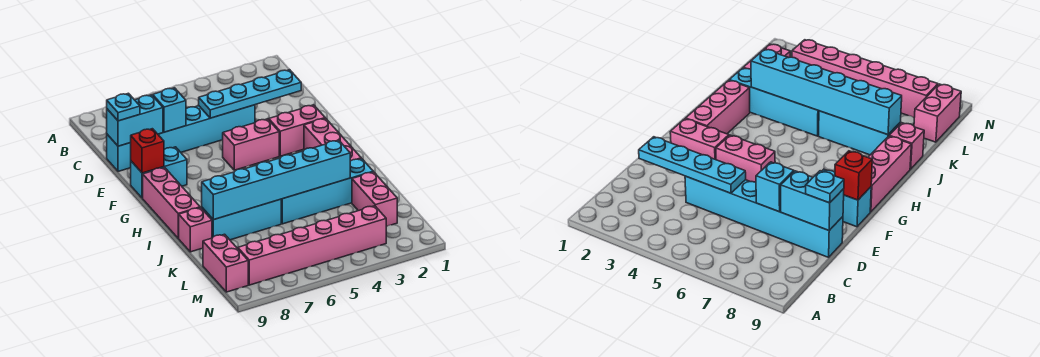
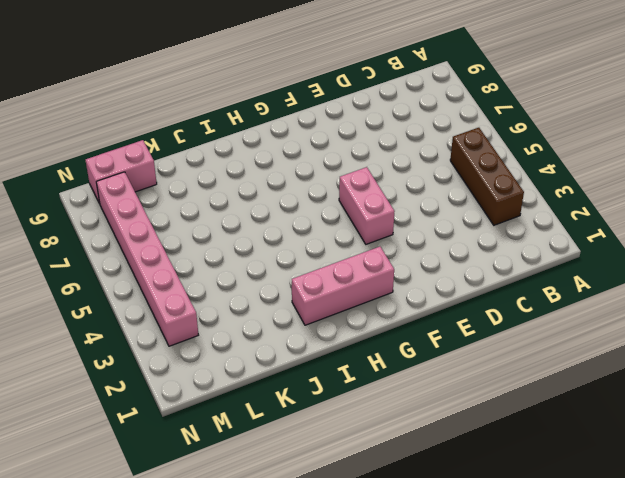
brown brick B3:B5 level 1 -> none
none -> cyan brick D4:D9 level 1
none -> pink brick F2:F3 level 1
none -> cyan brick F8:F9 level 1

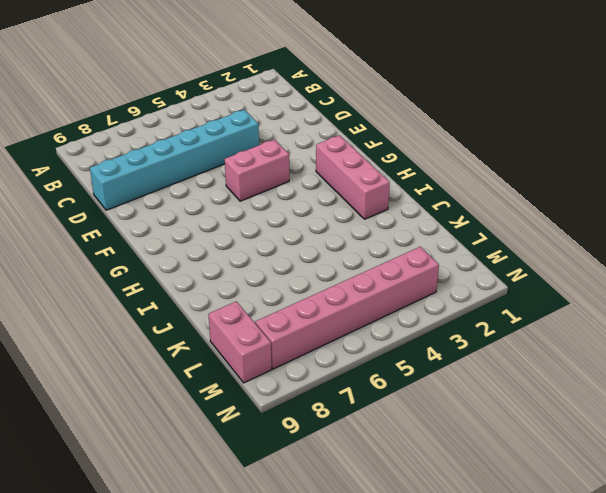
none -> pink brick F2:F3 level 1
none -> cyan brick F8:F9 level 1
none -> pink brick G9:I9 level 1

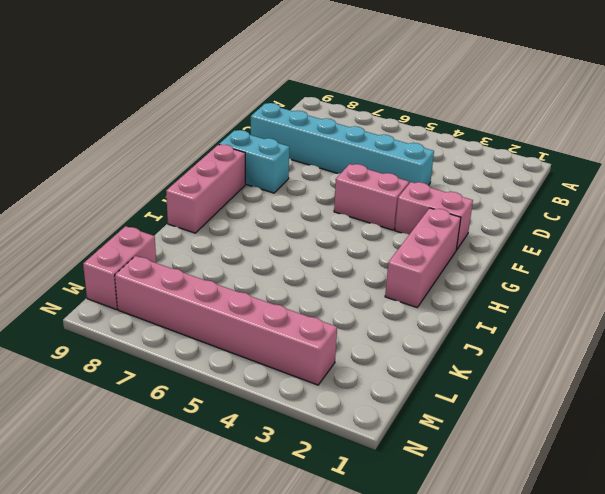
none -> cyan brick J2:J5 level 1
none -> cyan brick J6:J8 level 1
none -> pink brick J9 level 1

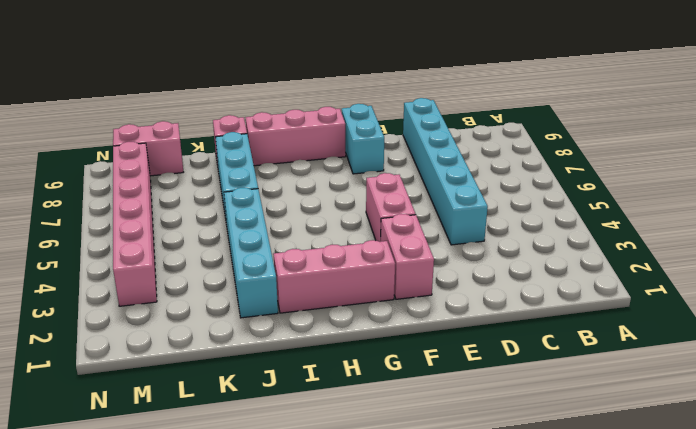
none -> pink brick K2:L2 level 1
none -> cyan plate D2:D5 level 2
none -> cyan brick D7 level 2

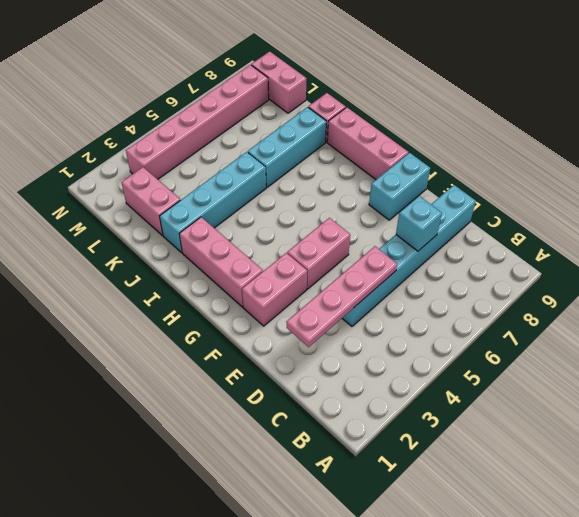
pink plate D2:D5 level 2 -> cyan plate D2:D5 level 2
none -> cyan brick D8:D9 level 2
none -> red brick F9 level 2
none -> cyan brick J3:J8 level 2

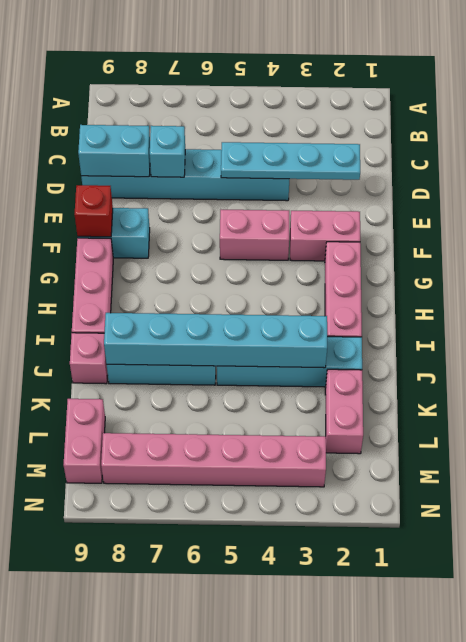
none -> cyan plate D9 level 3

